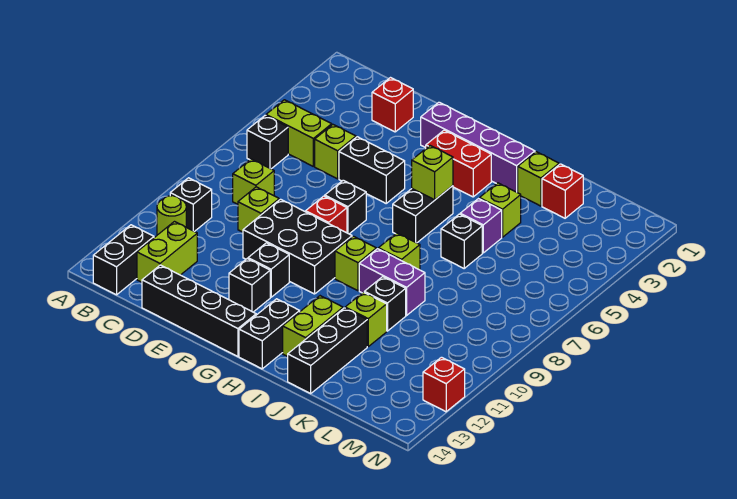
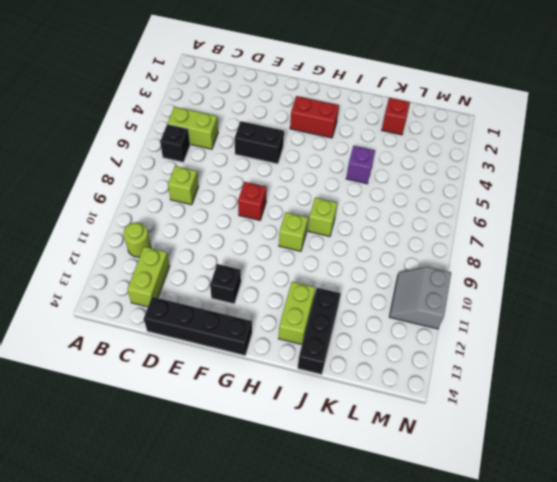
grey slope M10:N11 level 1 top N -> none
none -> black brick B10 level 1
none -> black brick B13:B14 level 1
none -> red brick D2 level 1
none -> lime brick D5 level 1

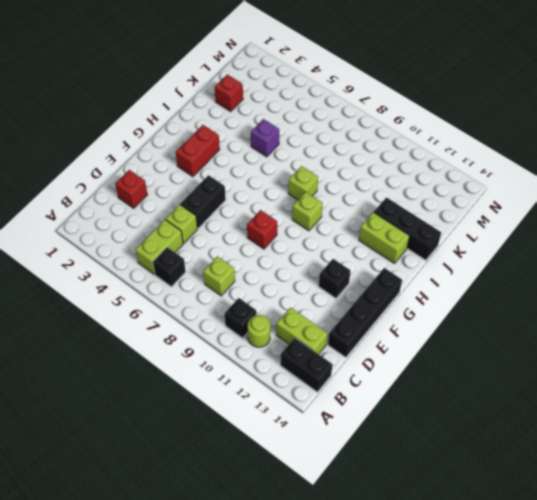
none -> lime brick D9 level 1
none -> black brick E9:G10 level 1
none -> purple brick F2:I2 level 1
none -> black brick F7 level 1

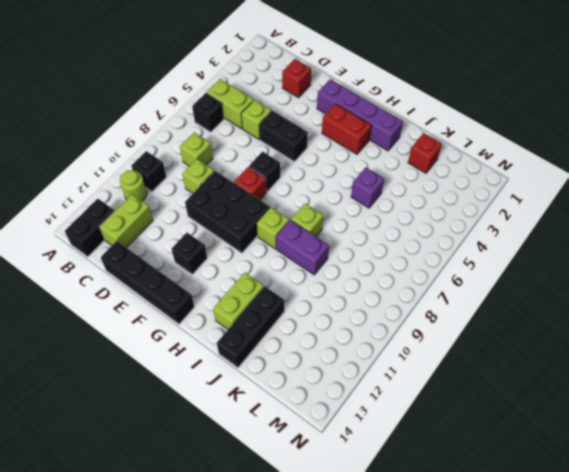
none -> black brick F11 level 1
none -> black brick H5:H6 level 1
none -> black brick H13:H14 level 1
none -> lime brick J2 level 1

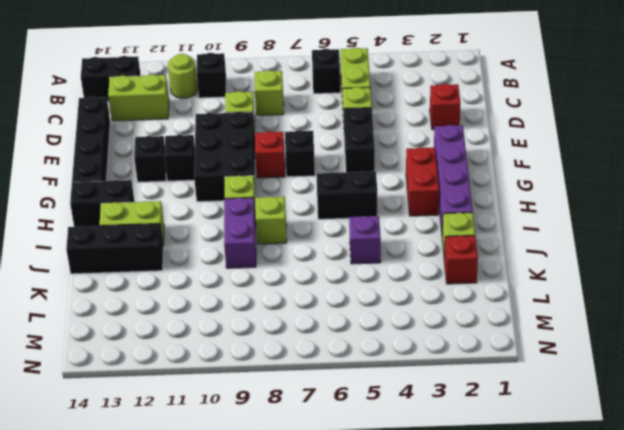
none -> lime brick J4 level 1
none -> black brick J6 level 1
none -> black brick J10 level 1
none -> lime brick J11 level 1

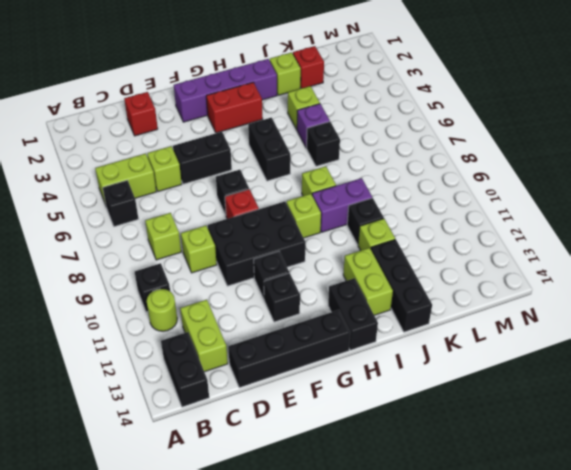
none -> red brick N12 level 1
none -> lime brick H5 level 2

